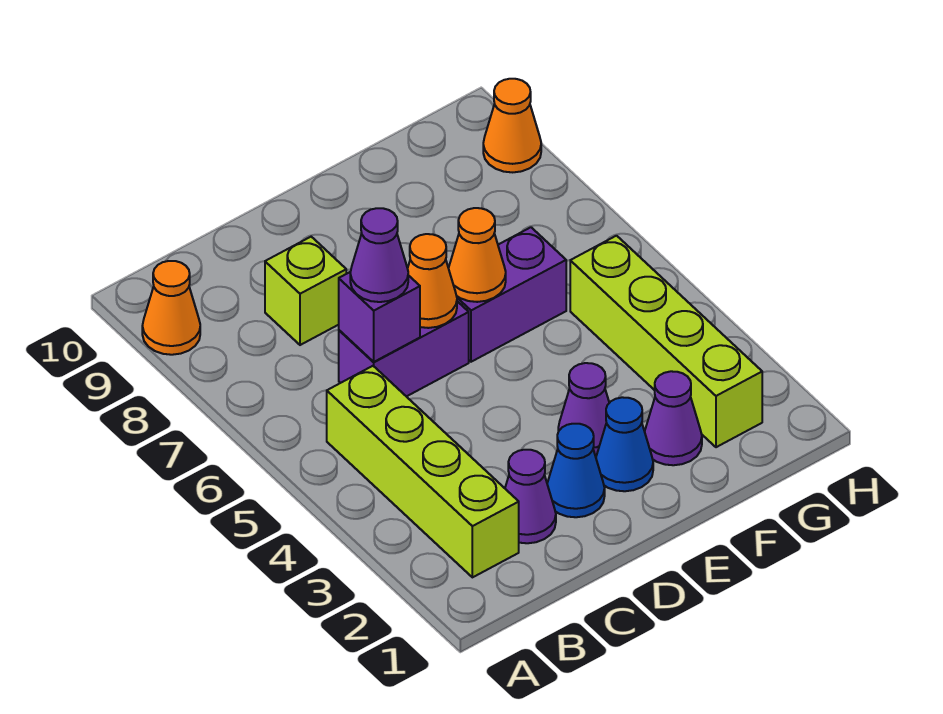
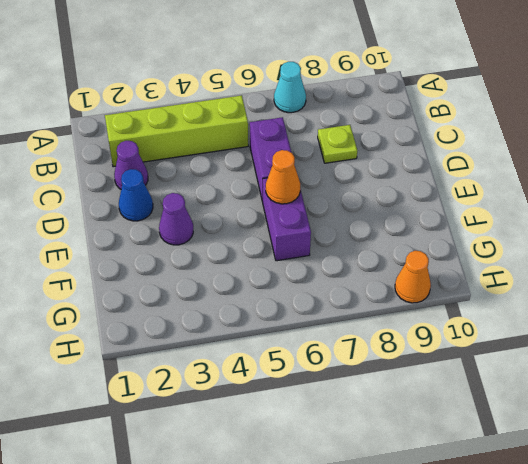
cyan cone A7 level 1 -> none
lime plate C8 level 1 -> lime brick C8 level 1
none -> orange cone A9 level 1
none -> blue cone E2 level 1
none -> purple cone F2 level 1

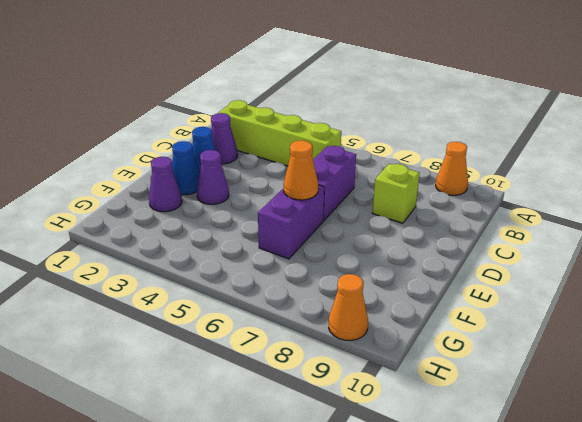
none -> lime brick G2:G5 level 1
none -> purple brick C6 level 2
none -> orange cone D6 level 2

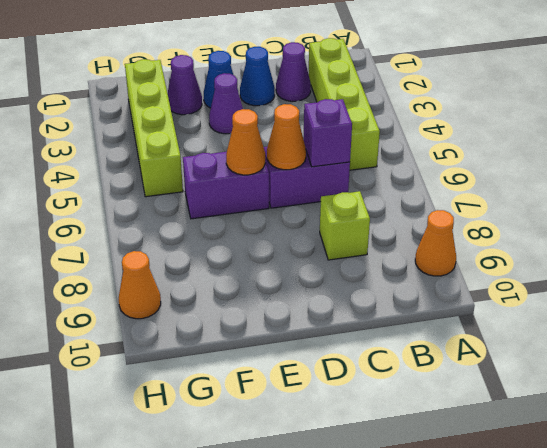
none -> purple cone C6 level 3

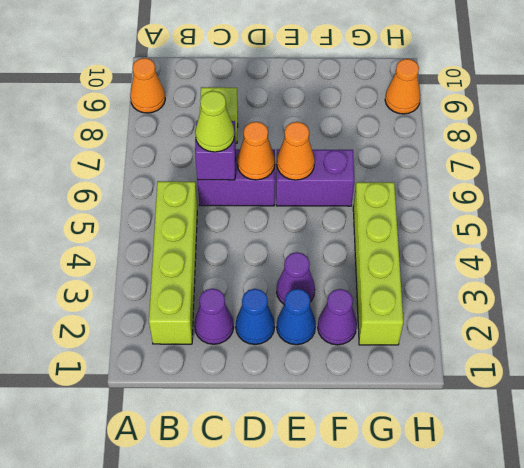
lime cone C6 level 3 -> purple cone C6 level 3

